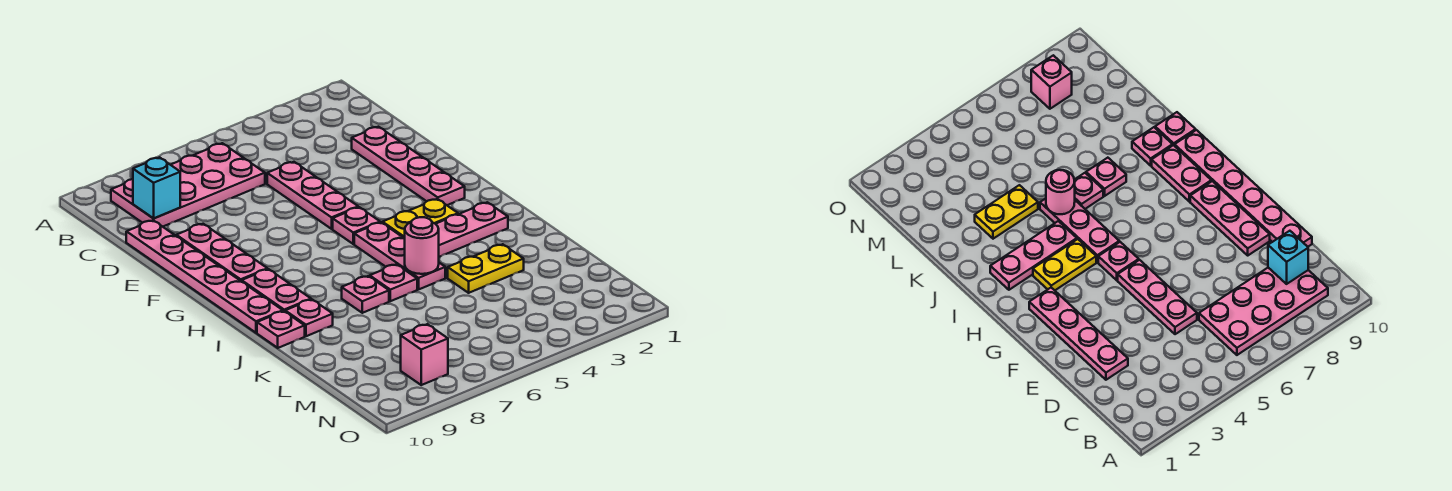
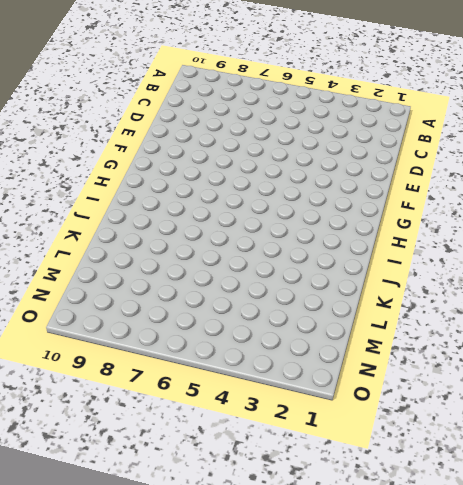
none -> pink plate B6:C9 level 1
none -> pink plate D2:G2 level 1
none -> pink plate D5:F5 level 1

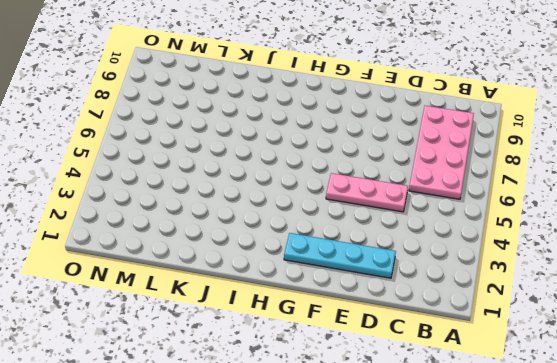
cyan plate D2:G2 level 1 -> pink plate D2:G2 level 1
none -> pink plate D10:I10 level 1
none -> pink plate E9:G9 level 1
none -> pink plate G5 level 1

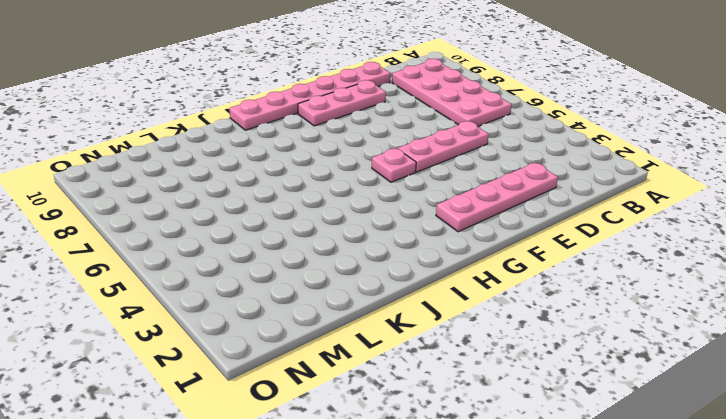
none -> yellow plate H3:H4 level 1
none -> pink plate H5:J5 level 1
none -> pink plate H9:I9 level 1

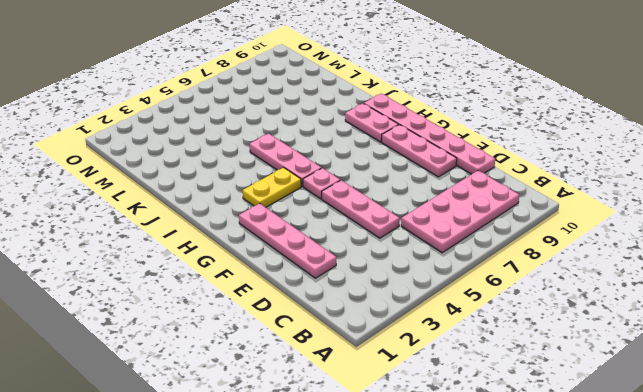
none -> pink plate I2:I4 level 1
none -> pink plate J6 level 1
none -> pink plate J7 level 1

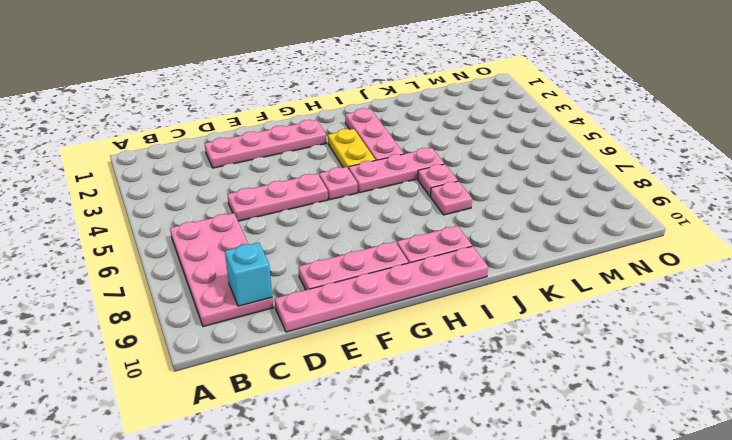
none -> pink plate J9 level 1
none -> pink plate J10 level 1
none -> yellow plate K3:K4 level 1

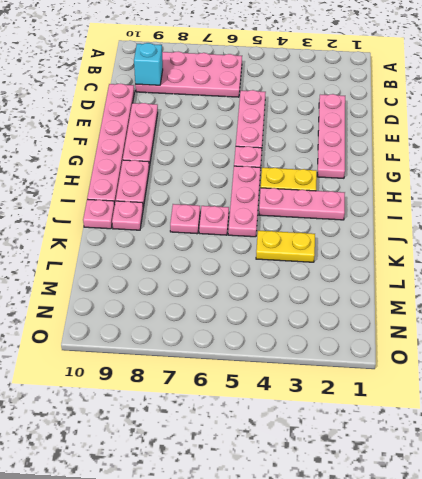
none -> pink brick N8 level 1
none -> pink round brick J5 level 2

